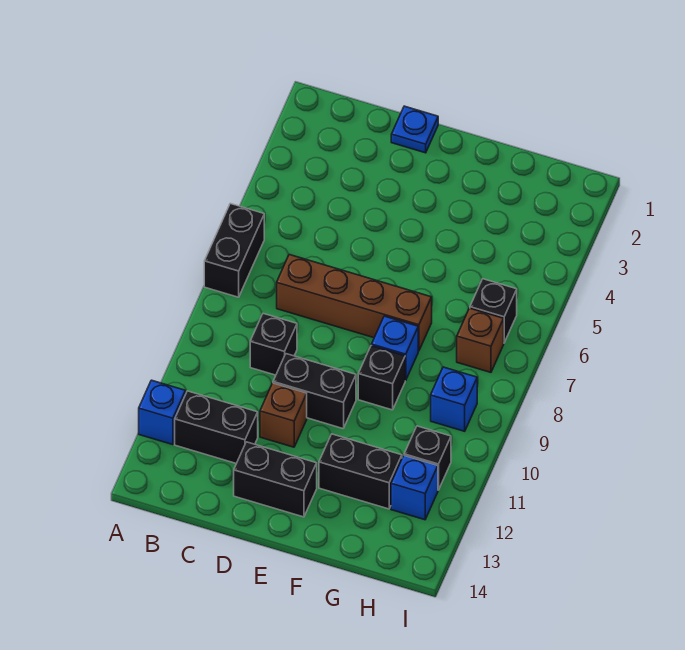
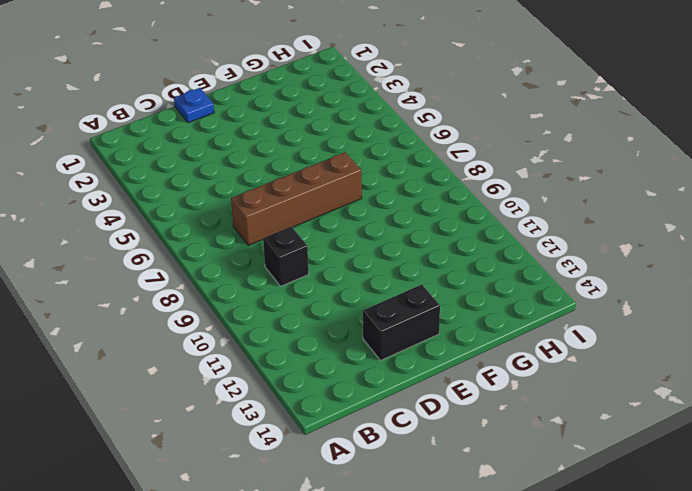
none -> black brick A6:A7 level 1
none -> blue brick A12 level 1
none -> black brick B12:C12 level 1

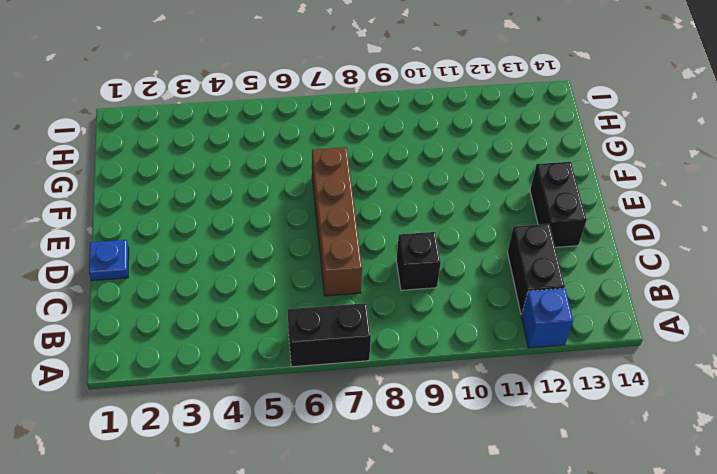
none -> black brick D10:E10 level 1
none -> brown brick D11 level 1
none -> blue brick F8 level 1

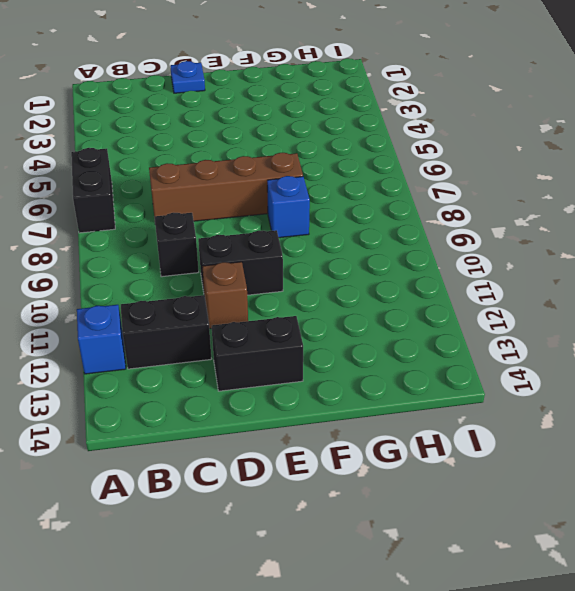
none -> black brick F9 level 1
none -> black brick F12:G12 level 1
none -> black brick H6 level 1

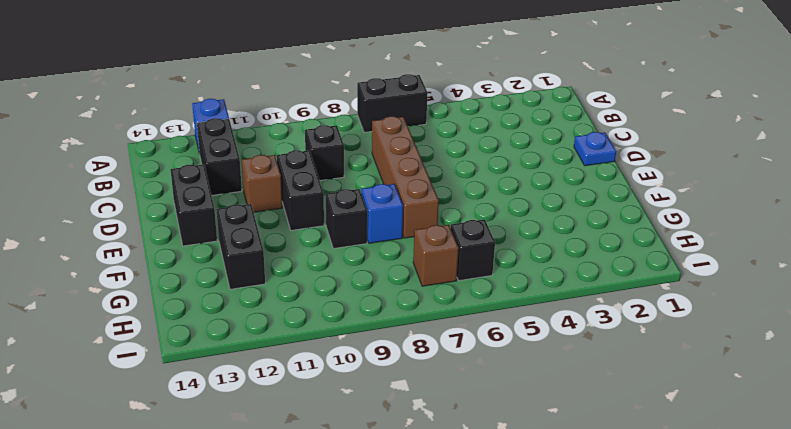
none -> blue brick H9 level 1
none -> black brick H11 level 1
none -> blue brick H12 level 1

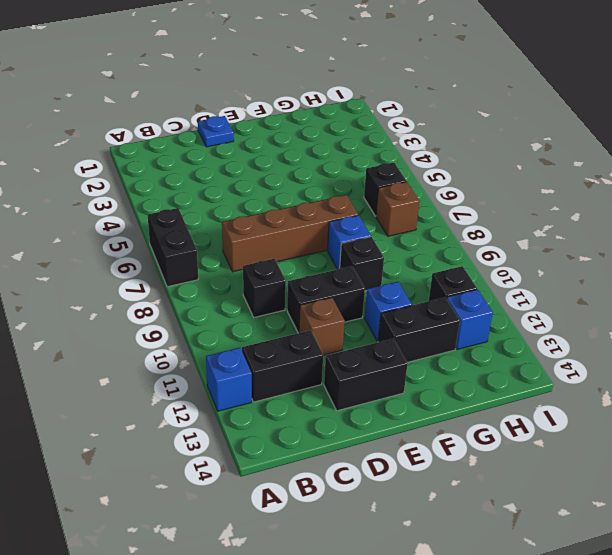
blue brick F11 level 1 -> blue brick H9 level 1

